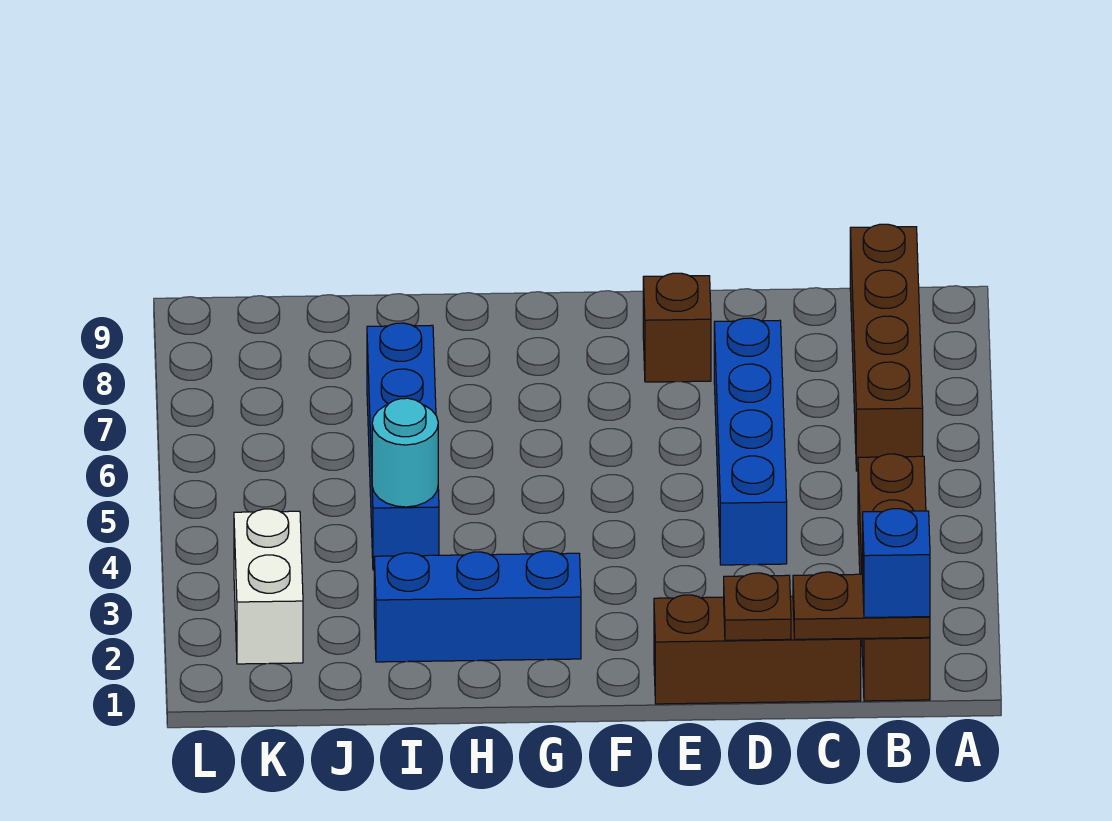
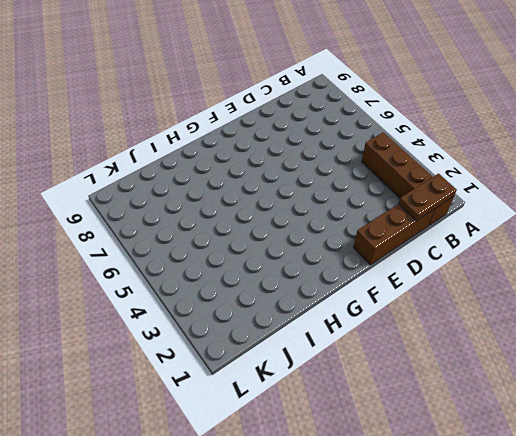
none -> brown brick B6:B9 level 1
none -> blue brick D4:D7 level 1
none -> brown brick E8 level 1

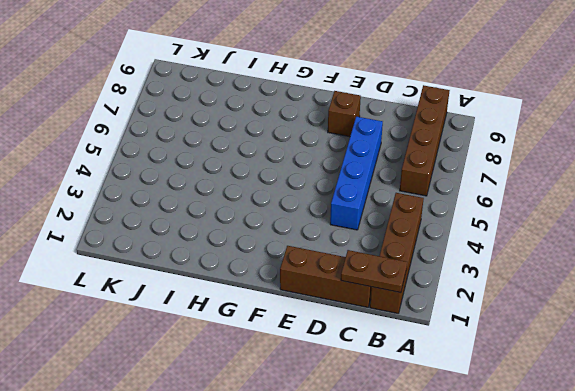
none -> blue brick G2:I2 level 1
none -> blue brick I4:I7 level 1
none -> white brick K2:K3 level 1

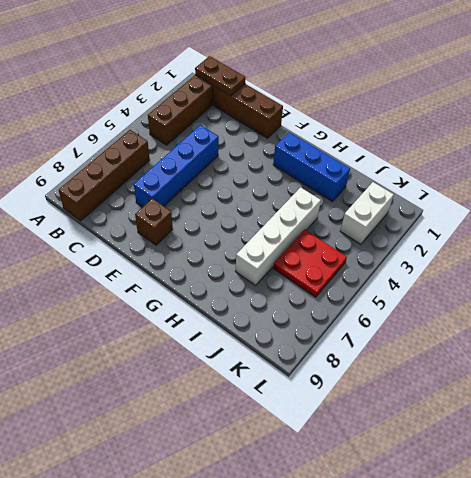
white brick I4:I7 level 1 -> blue brick I4:I7 level 1
red plate J5:K6 level 1 -> none
none -> brown plate D1 level 2
none -> cyan round brick I4 level 2
none -> blue brick B1 level 3

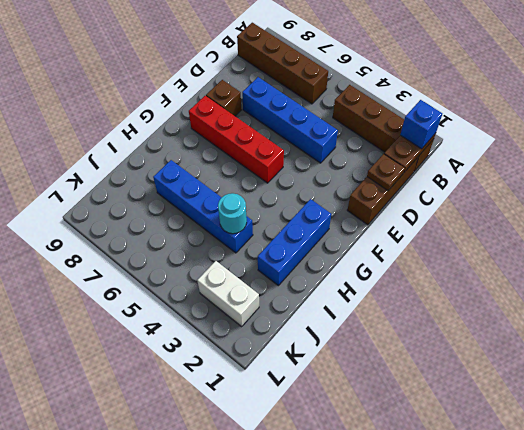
red brick F5:F8 level 1 -> none

